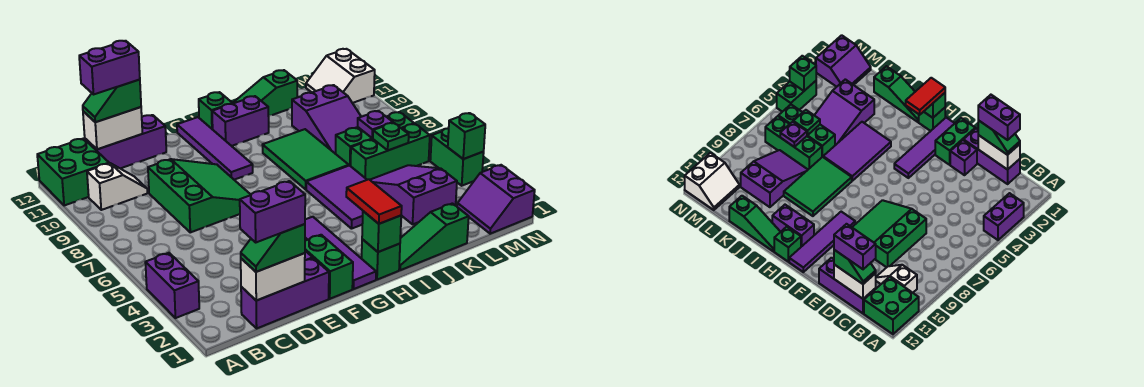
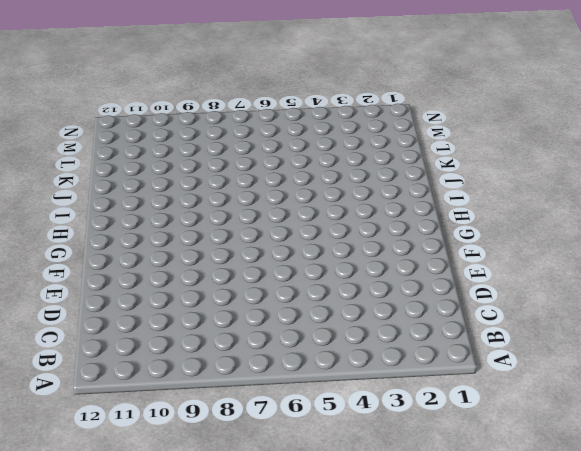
none -> purple brick A3:A4 level 1
none -> green brick A11:B12 level 1
none -> white slope B10:C10 level 1 top B
none -> purple brick C1:E1 level 1

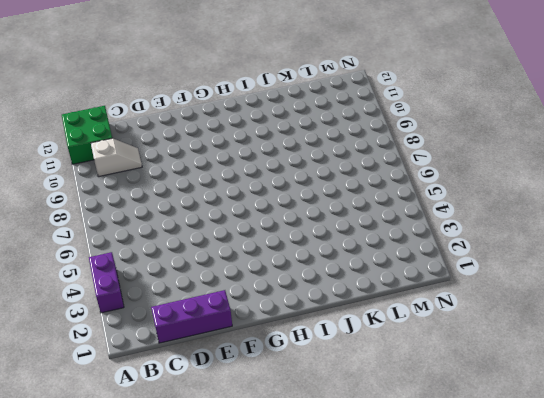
none -> purple brick C12:E12 level 1
none -> green slope D7:F9 level 1 top D
none -> purple brick E2 level 1
none -> green brick F1:F2 level 1

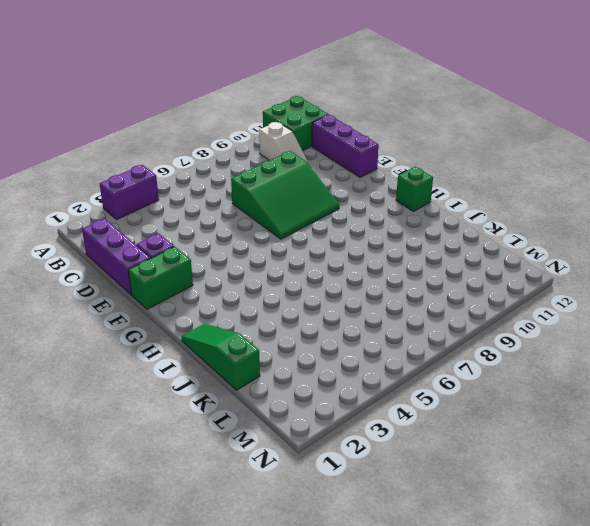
none -> purple tile G1:G4 level 1
none -> purple tile G9:G12 level 1
none -> green brick H1 level 1
none -> purple brick H11:I11 level 1

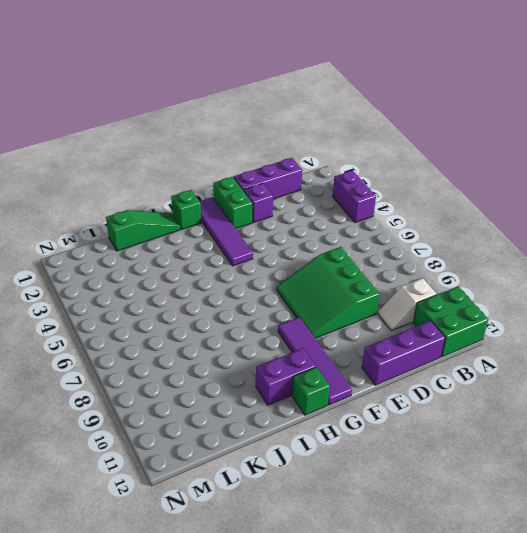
none -> purple tile I4:J6 level 1
none -> green tile I7:J9 level 1
none -> green slope I12:K12 level 1 top K
none -> purple slope K3:L5 level 1 top 3

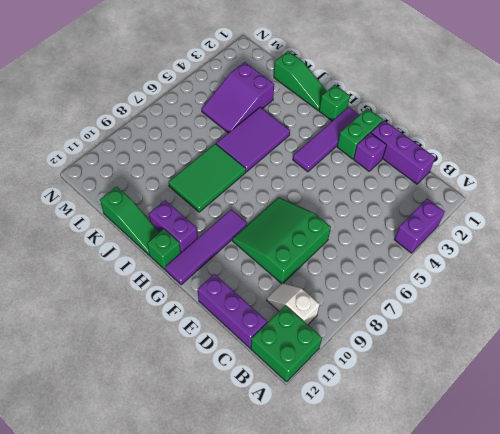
none -> green brick K6:M6 level 1
none -> green brick K7:M7 level 1
none -> purple slope K8:L10 level 1 top 10
none -> purple slope M1:N2 level 1 top N

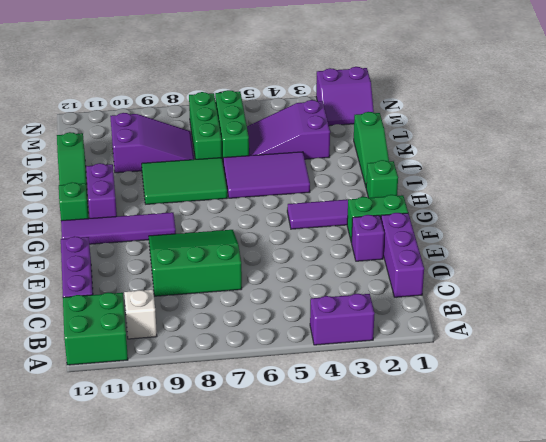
none -> white slope M11:N12 level 1 top N
none -> green brick N4:N5 level 1
none -> white brick C1:D1 level 2
none -> white brick C12:D12 level 2

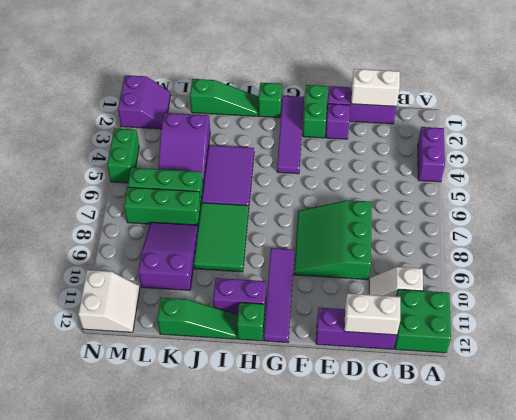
none -> green brick H1 level 2
none -> green plate L6 level 2
none -> purple plate L7 level 2
none -> green brick N4 level 2

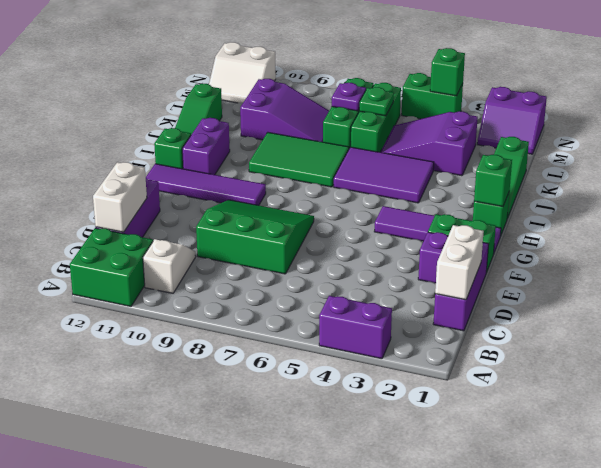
none -> green slope C1:D1 level 3 top D
none -> green slope C12:D12 level 3 top D
none -> red tile H1:H2 level 3
none -> purple brick C1:D1 level 4

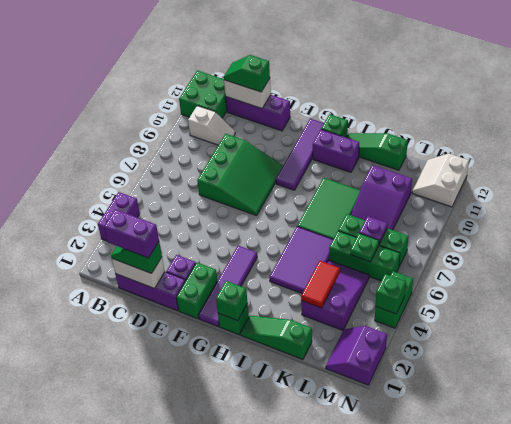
red tile K3:K4 level 2 -> red tile H1:H2 level 3
none -> purple brick C12:D12 level 4

